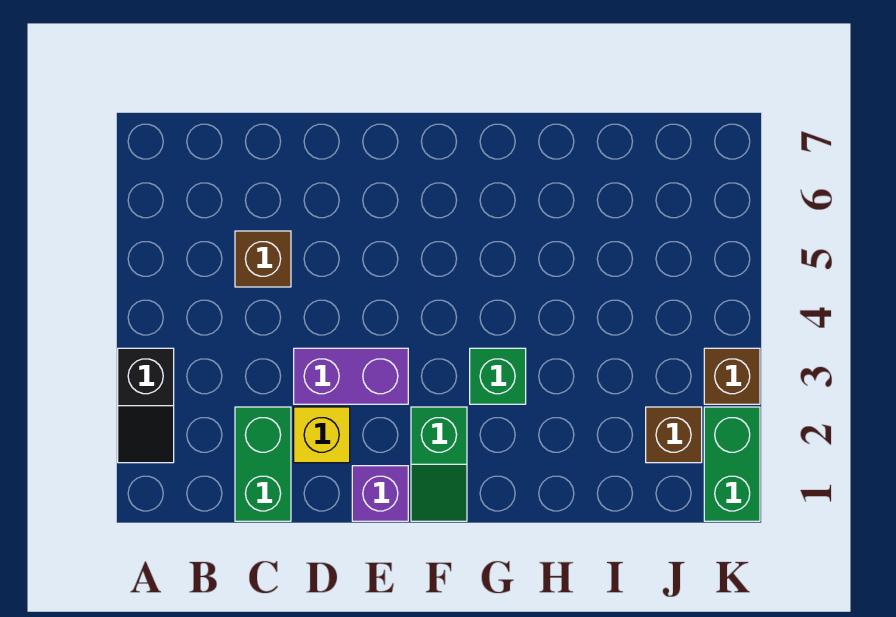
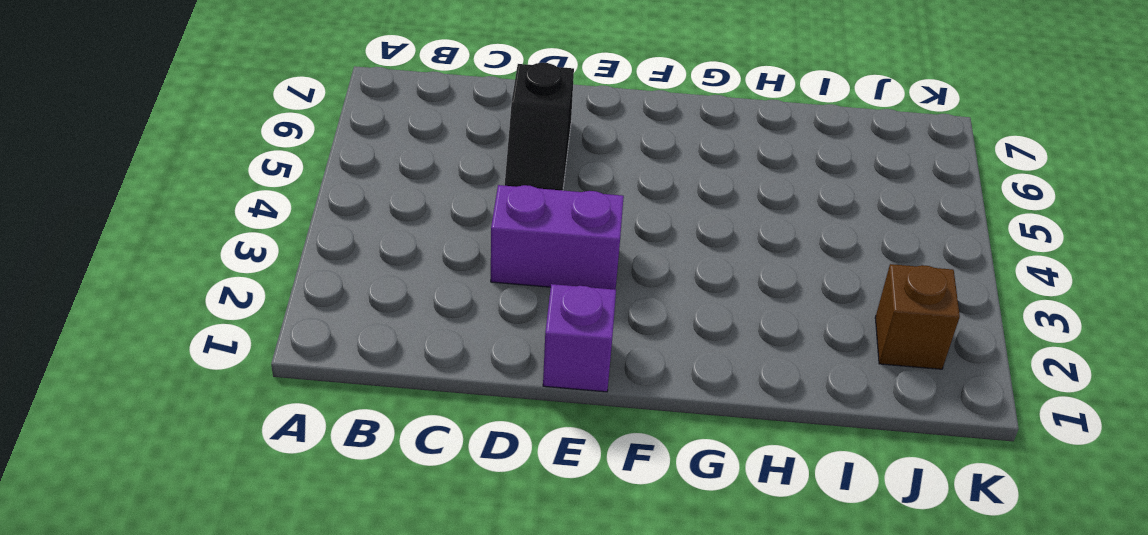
black slope D5:D6 level 1 top 6 -> black slope A2:A3 level 1 top 3
none -> green brick C1:C2 level 1
none -> brown brick C5 level 1

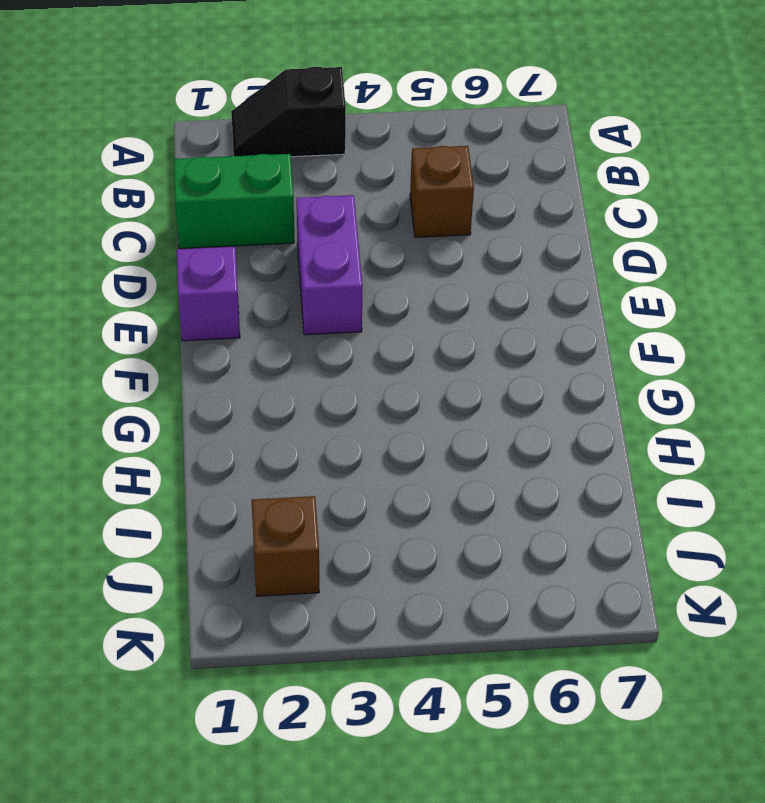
none -> yellow brick D2 level 1
none -> green slope F1:F2 level 1 top 2

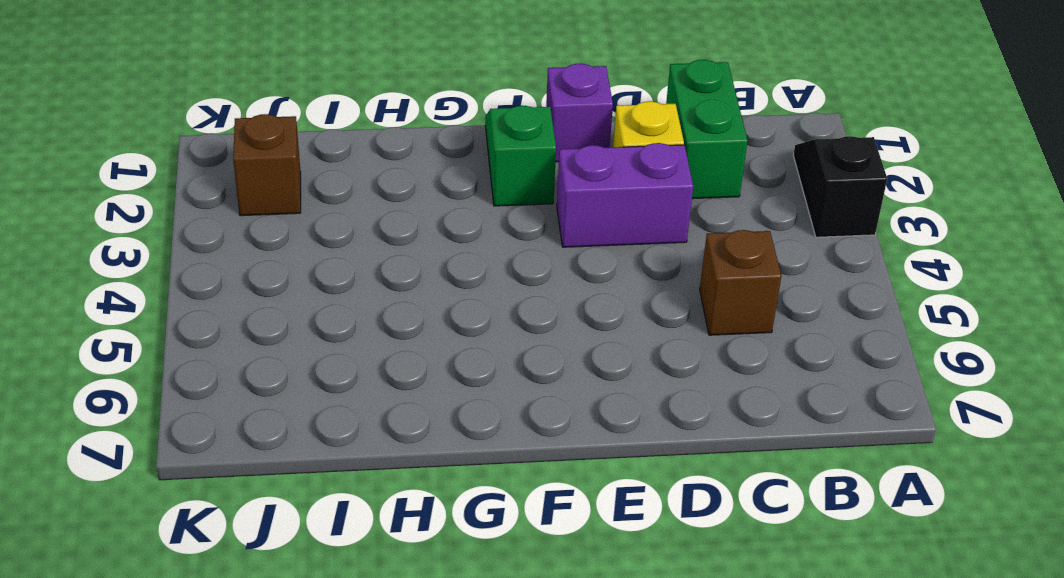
none -> green brick G3 level 1
none -> green brick K1:K2 level 1

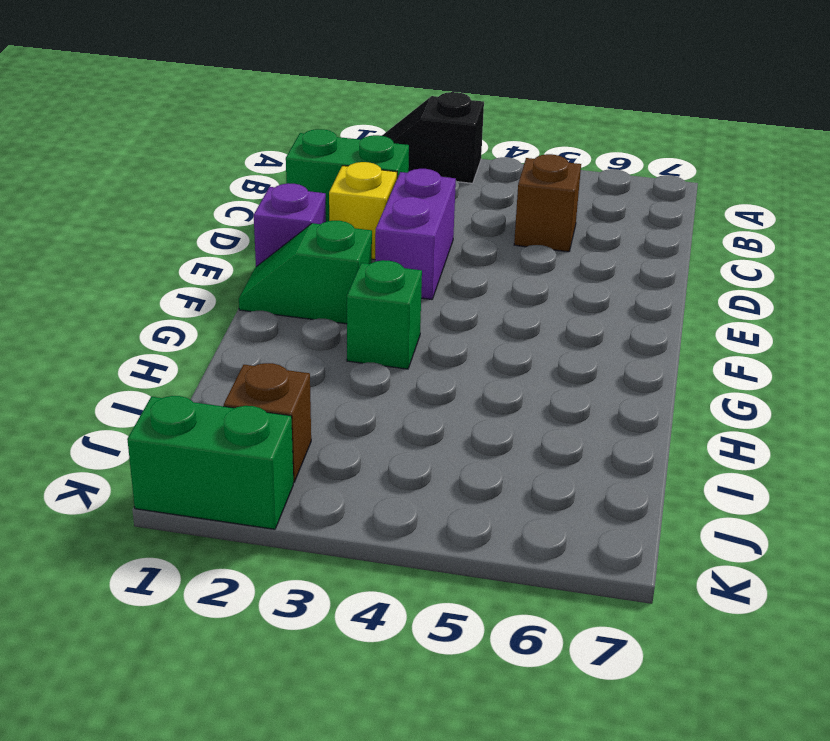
none -> brown brick K3 level 1

